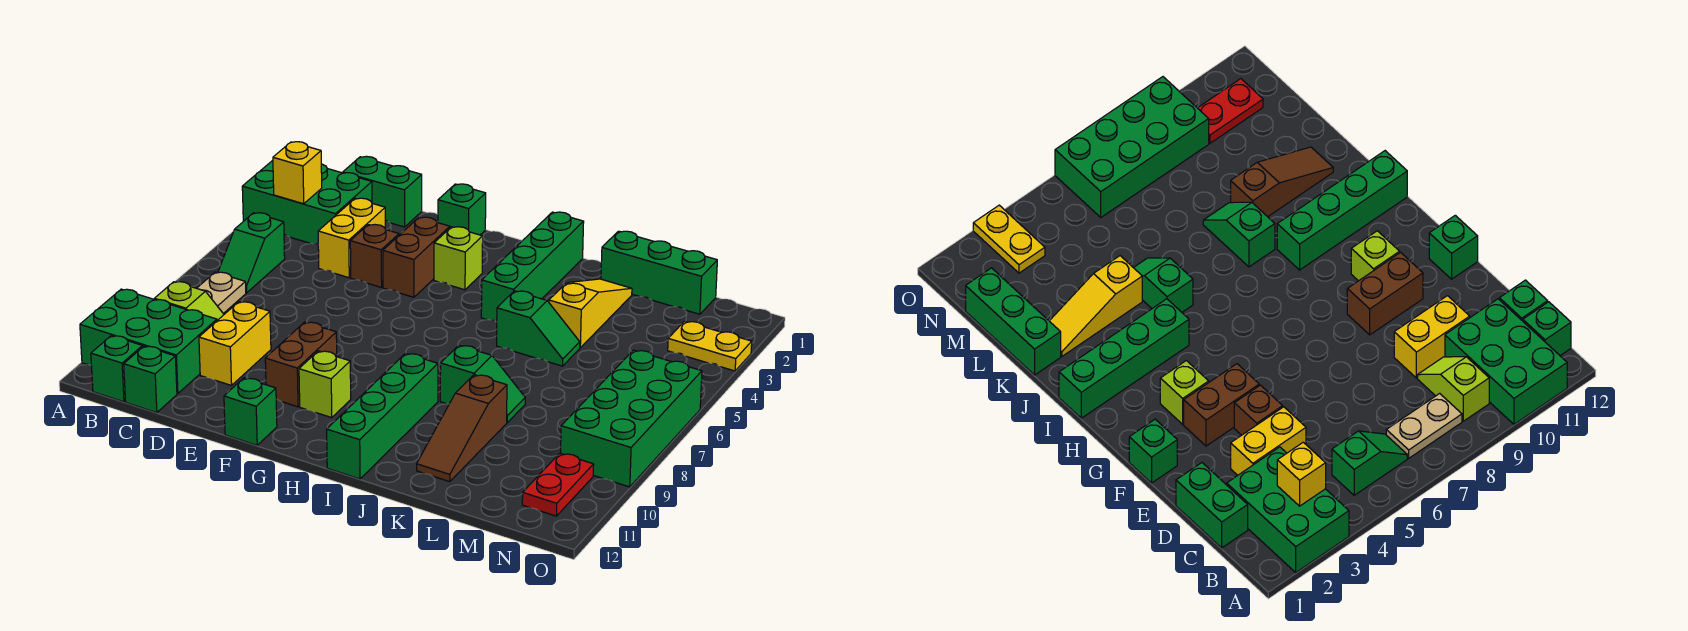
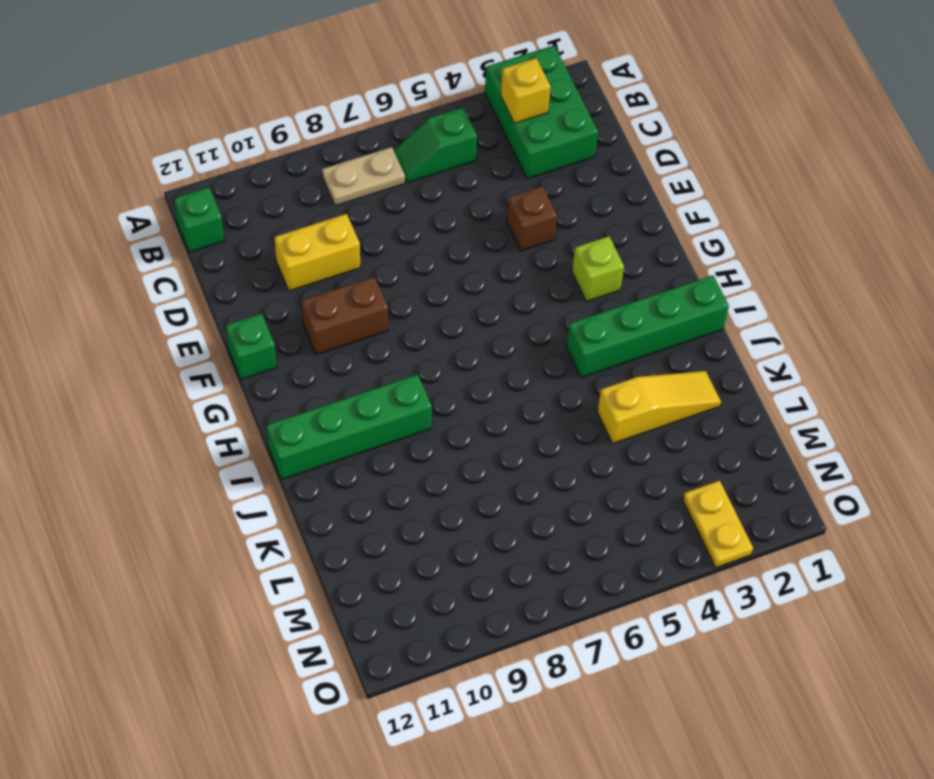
none -> green brick A10:C11 level 1
none -> lime slope B9:C9 level 1 top B
none -> green brick C1:D1 level 1

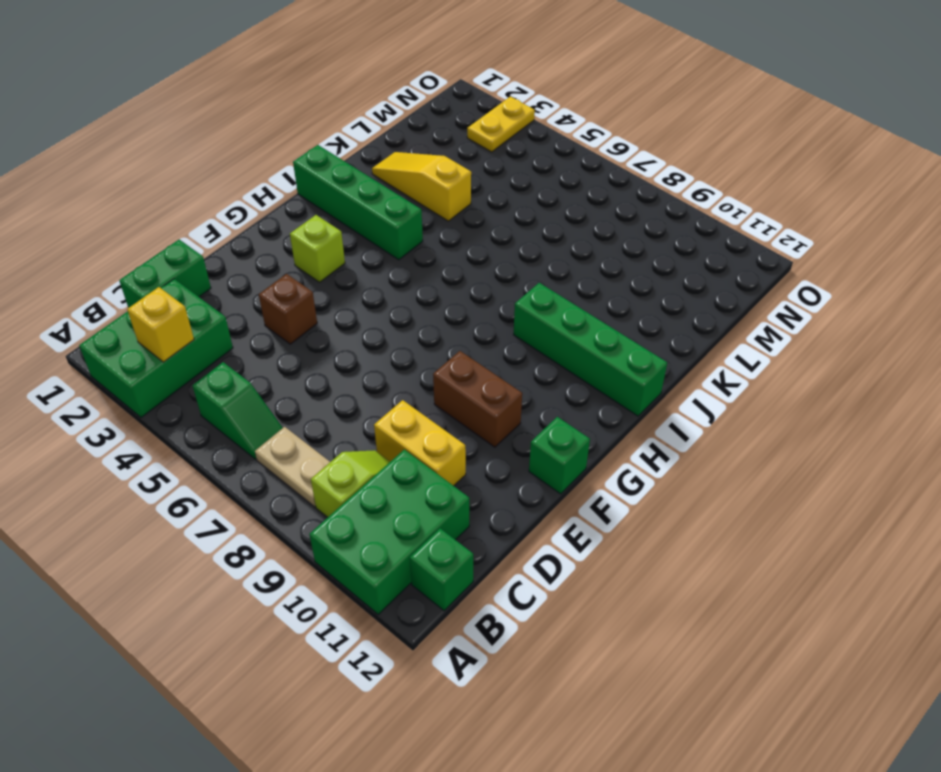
none -> green brick C12 level 1
none -> yellow brick D3:D4 level 1
none -> green brick F1 level 1

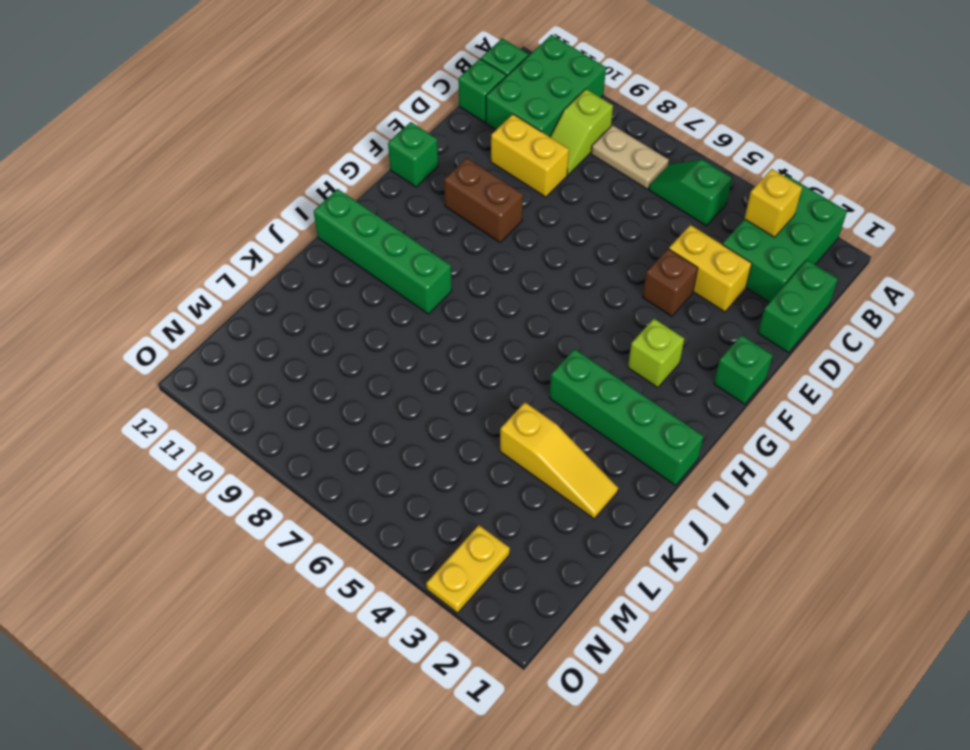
none -> brown brick F3:F4 level 1
none -> lime brick G10 level 1
none -> green slope J5:K5 level 1 top J

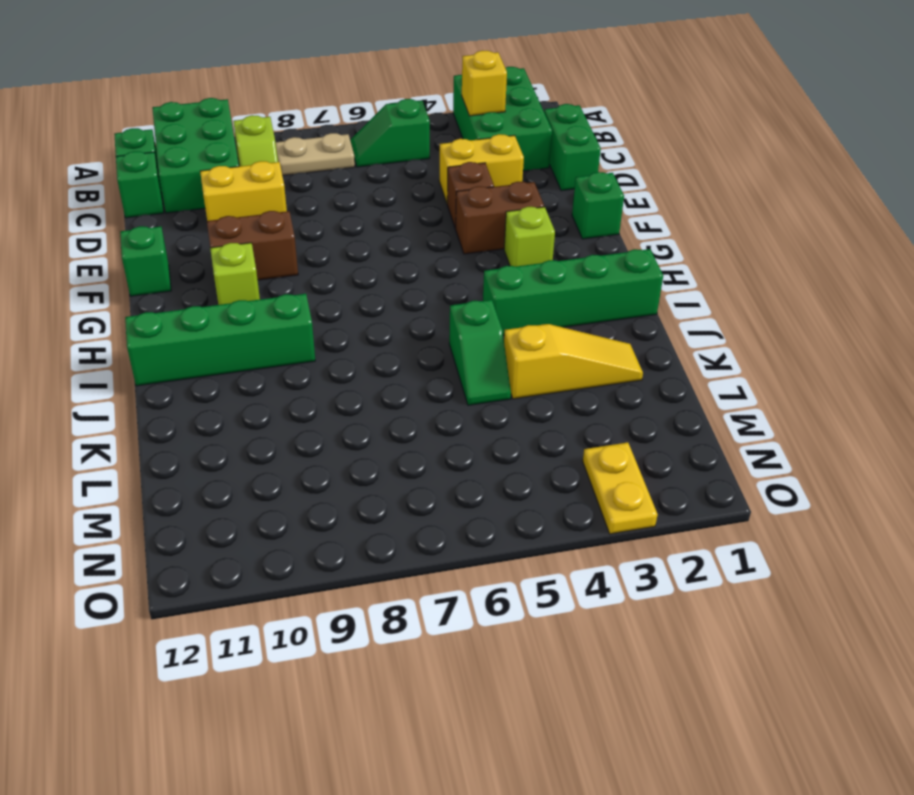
none -> green slope J8:K8 level 1 top J
none -> green brick K1:M1 level 1
none -> brown slope K9:K11 level 1 top 9

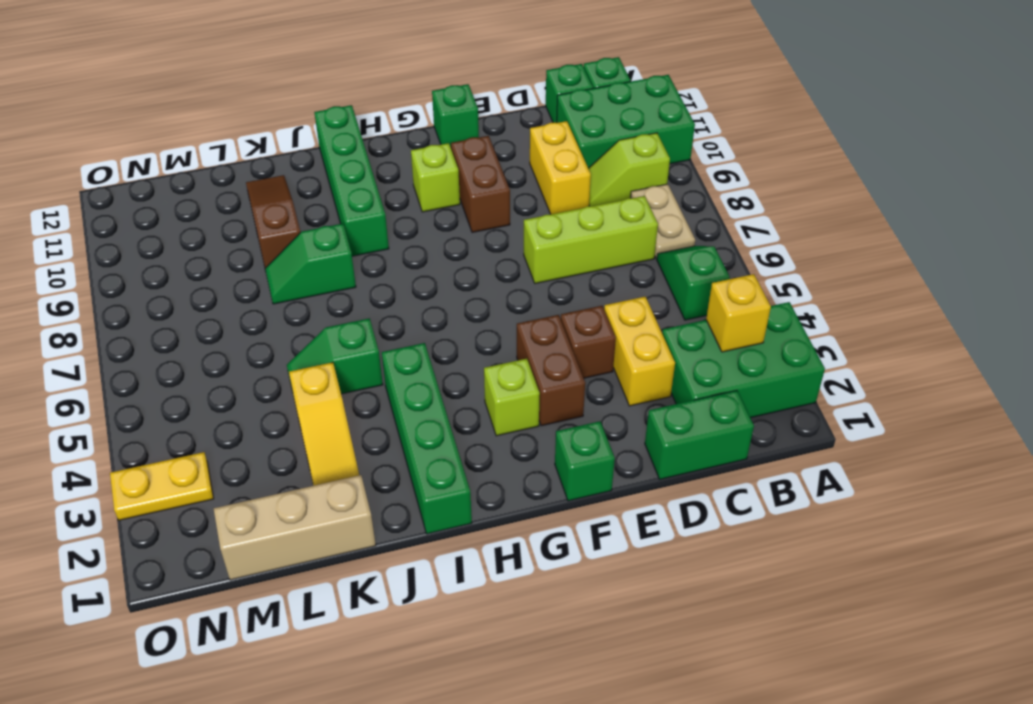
lime brick C7:E7 level 1 -> none
tan brick K1:M1 level 1 -> green brick K1:M1 level 1
none -> green brick N6:O9 level 1
none -> red plate N10:N11 level 1

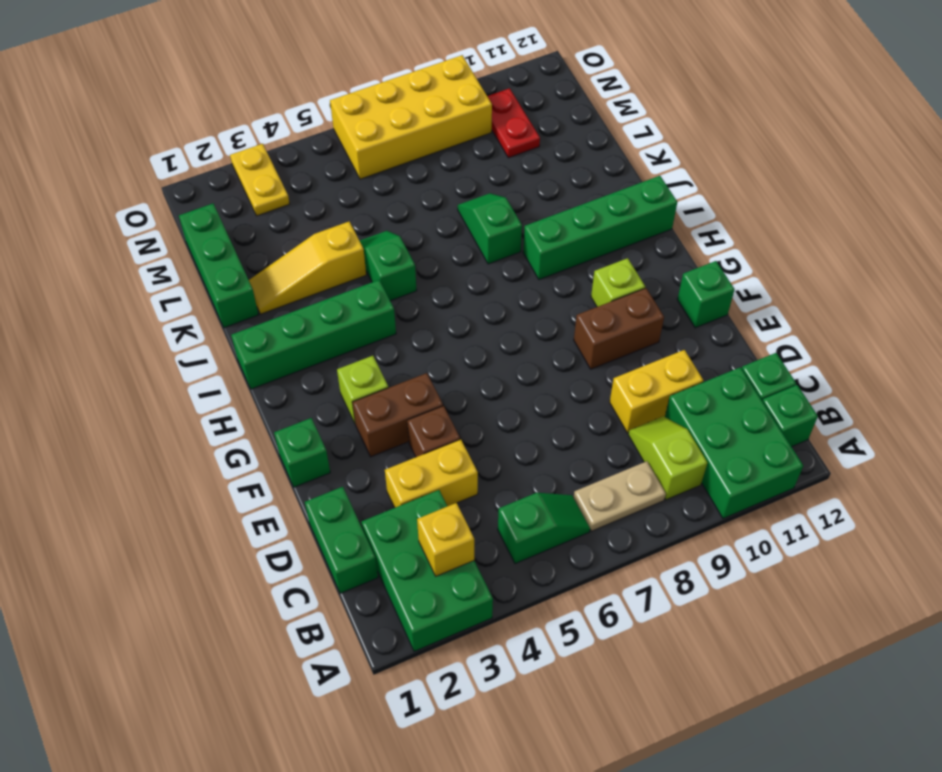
red plate M10:N10 level 1 -> red plate N10:N11 level 1
yellow brick N6:O9 level 1 -> green brick N6:O9 level 1
none -> brown slope K9:K11 level 1 top 9

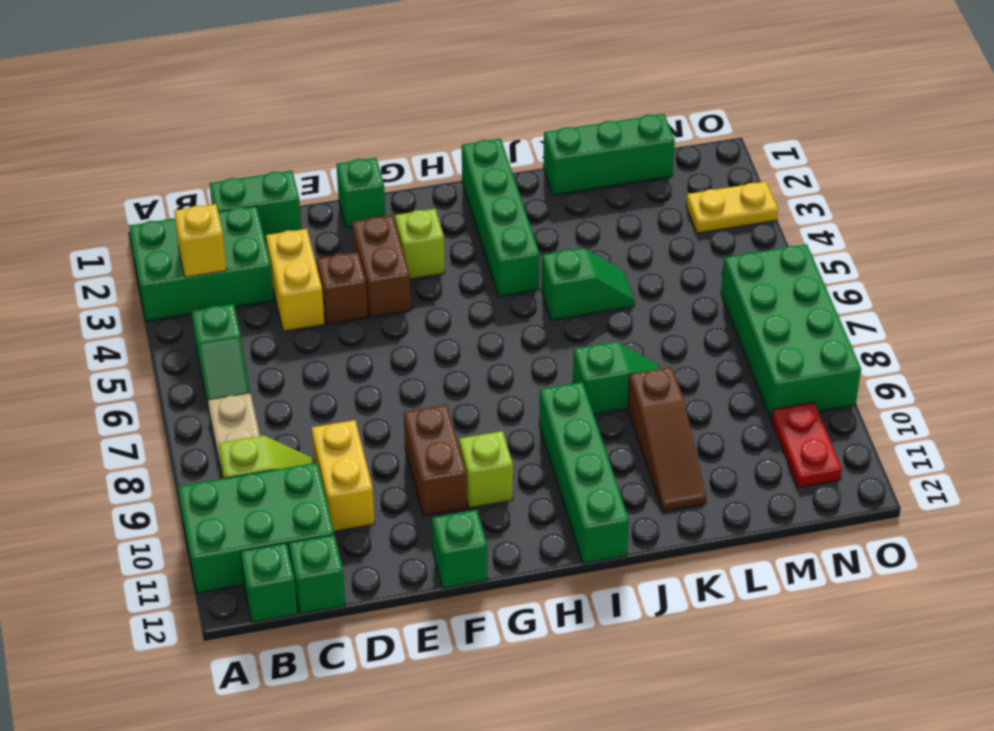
none -> yellow slope K2:K4 level 1 top 4

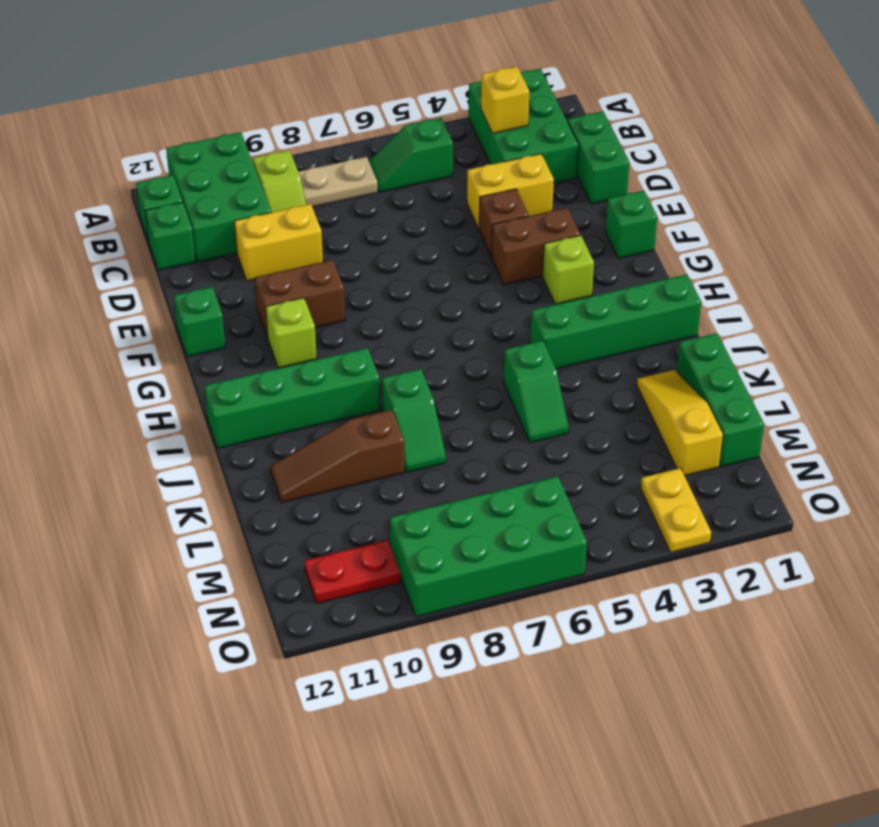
yellow slope K2:M2 level 1 top M -> yellow slope K2:K4 level 1 top 4

